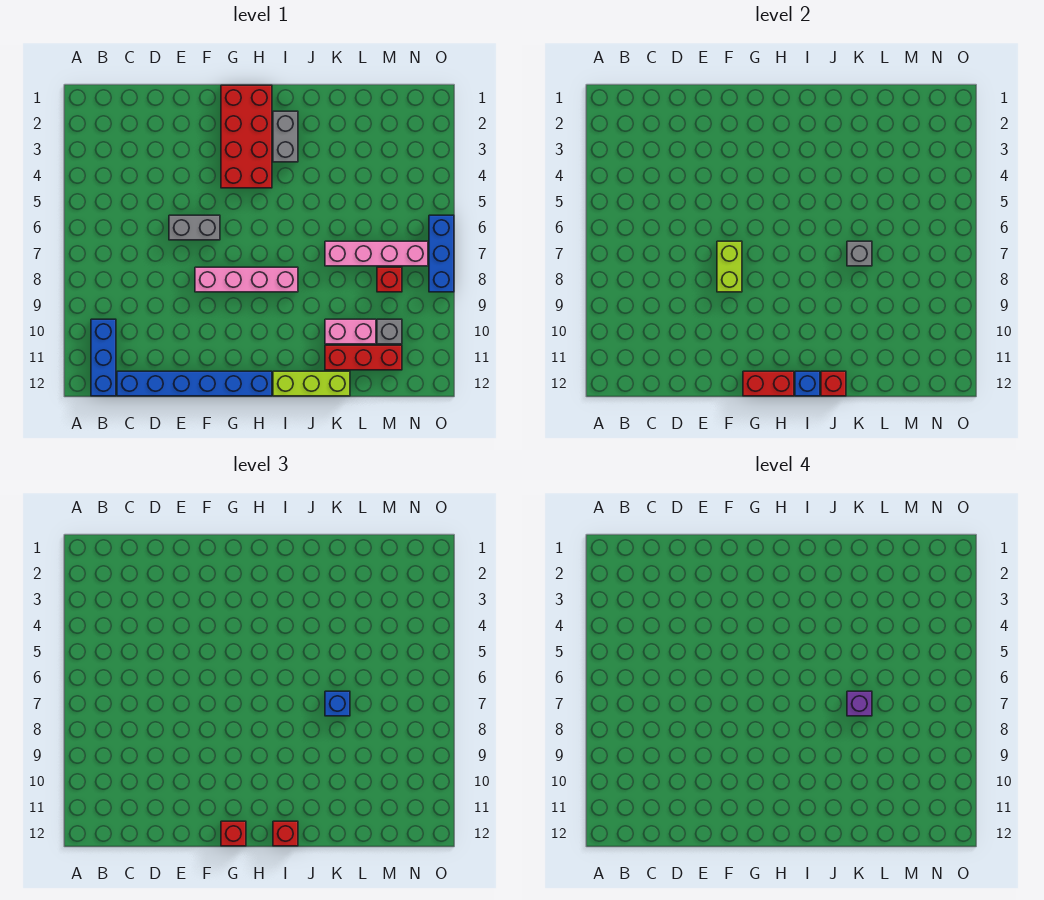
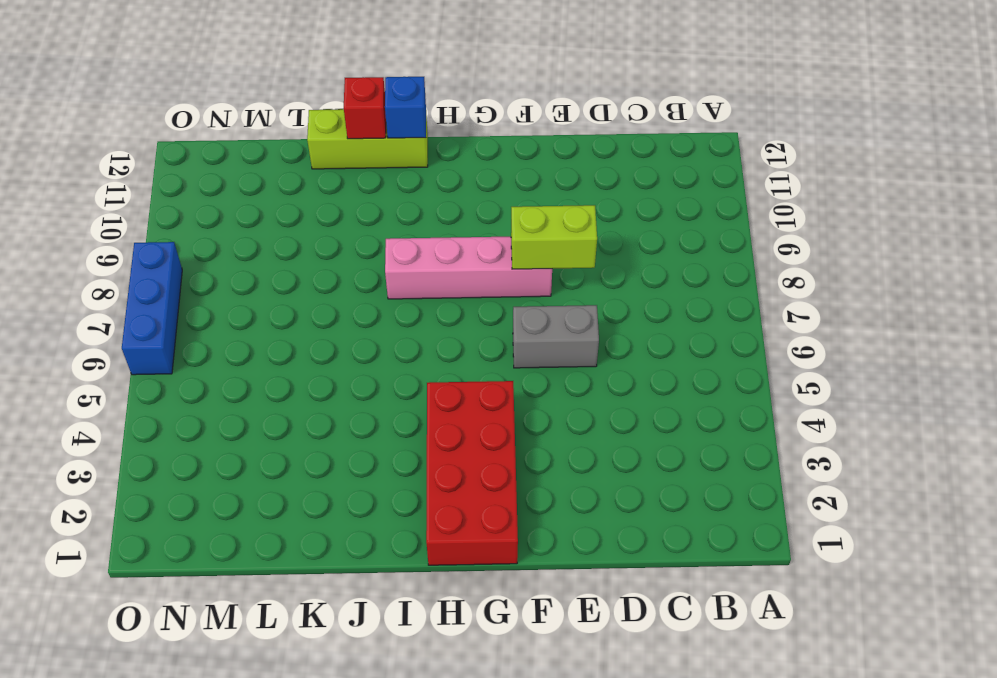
lime brick E8:F8 level 2 -> lime brick F7:F8 level 2
none -> blue brick B10:B12 level 1
none -> blue brick C12:H12 level 1
none -> grey brick I2:I3 level 1

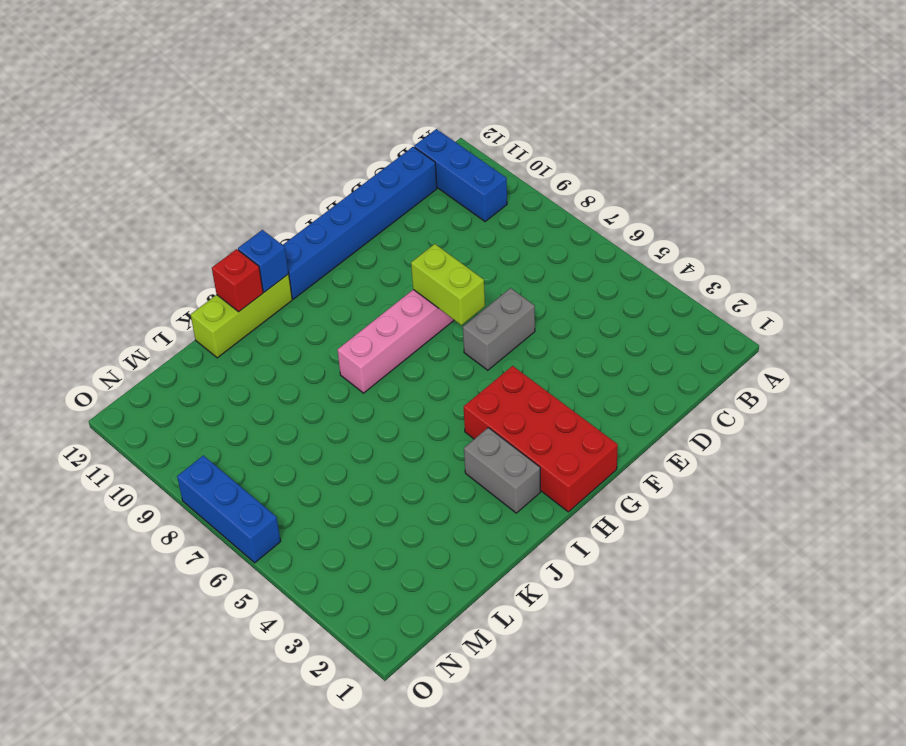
none -> pink brick K7:N7 level 1
none -> pink brick K10:L10 level 1
none -> red brick K11:M11 level 1

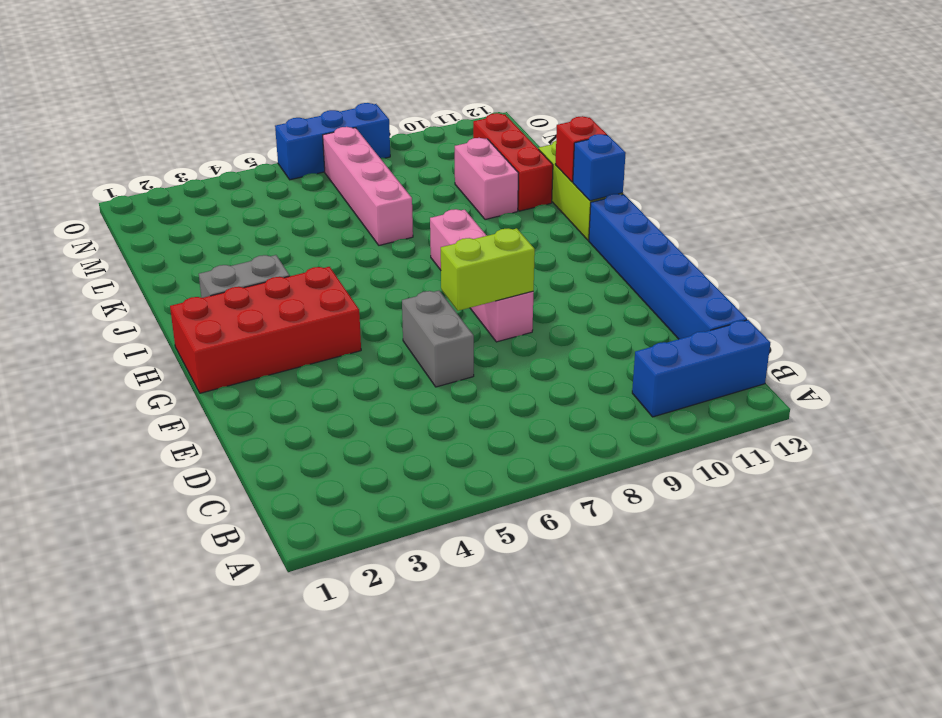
none -> red brick M8 level 1
none -> grey brick M10 level 1
none -> red brick G12:H12 level 2

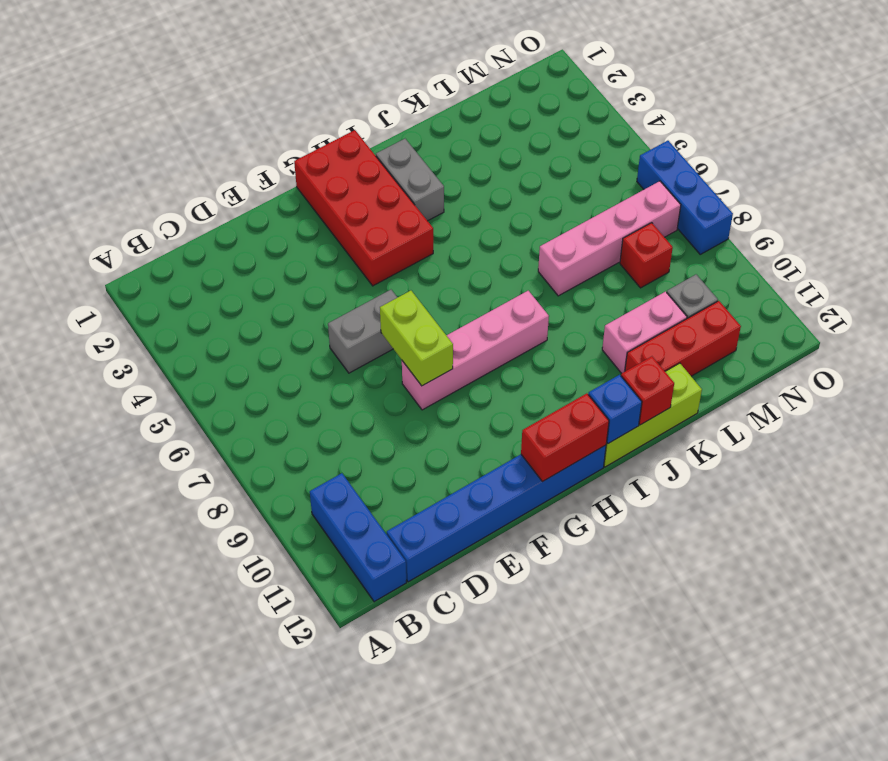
none -> grey brick K7 level 2
none -> red brick G12 level 3
none -> red brick I12 level 3

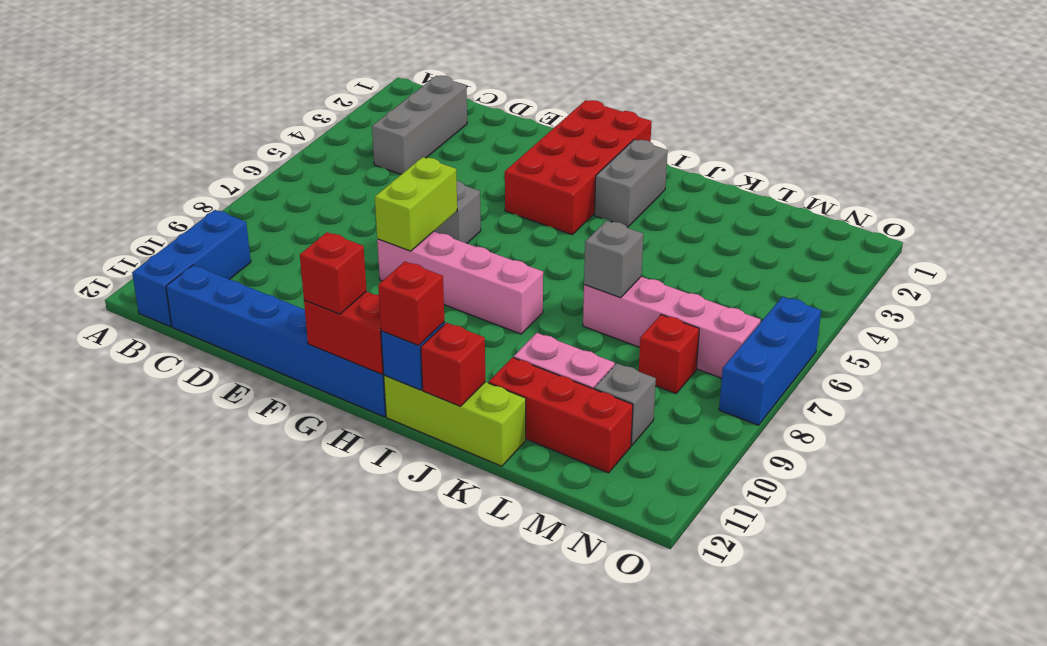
grey brick C2:C4 level 1 -> none
none -> blue brick K7 level 3
none -> purple brick K7 level 4

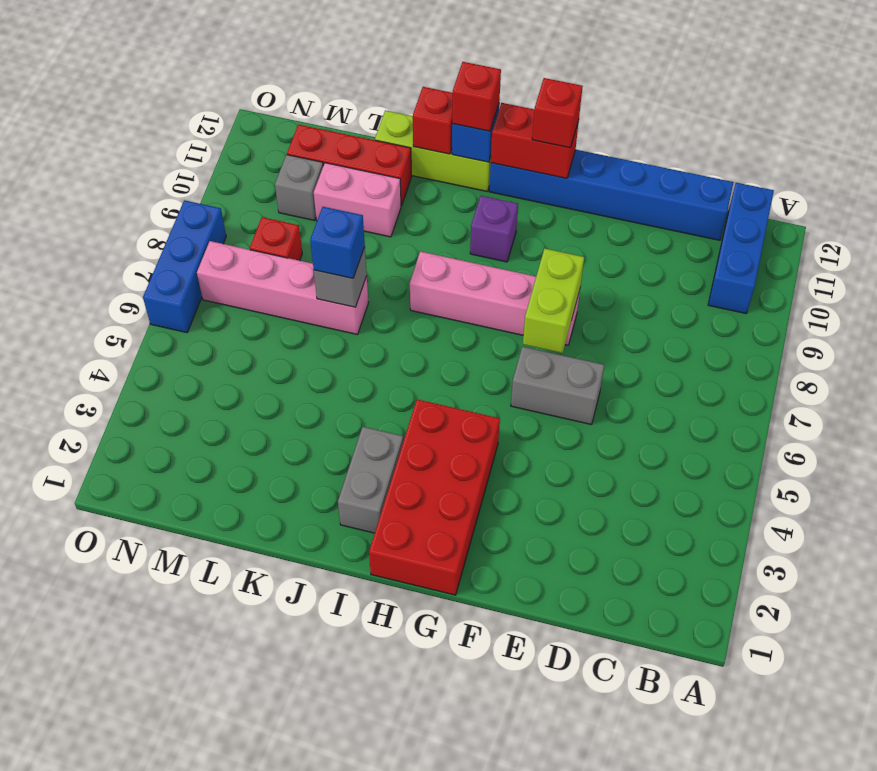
purple brick H10 level 1 -> purple brick K7 level 4

